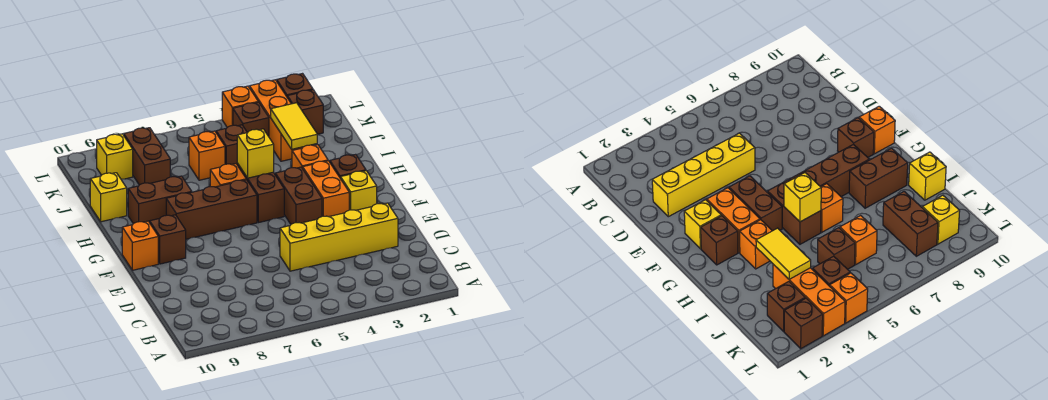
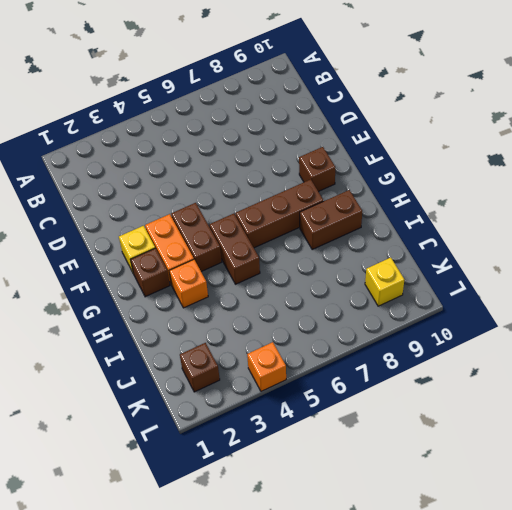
none -> yellow brick D2:D5 level 1
none -> orange brick F10 level 1
none -> orange brick H6 level 1

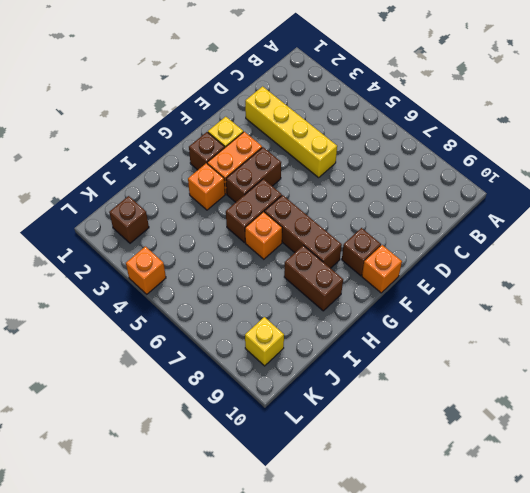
none -> yellow brick I10 level 1
none -> orange brick J3:L3 level 1
none -> brown brick J5 level 1

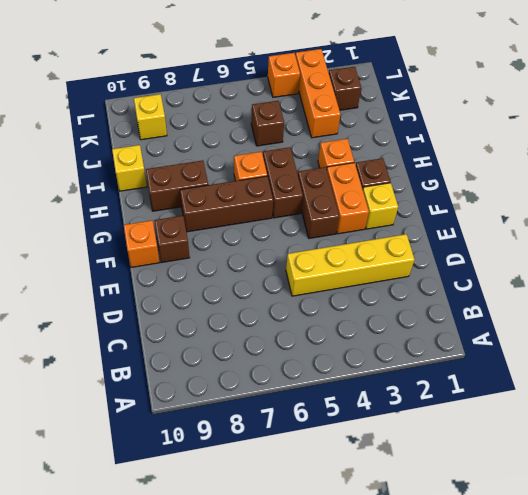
none -> orange brick J6 level 1
none -> brown brick J8:K8 level 1
none -> brown brick K4 level 1

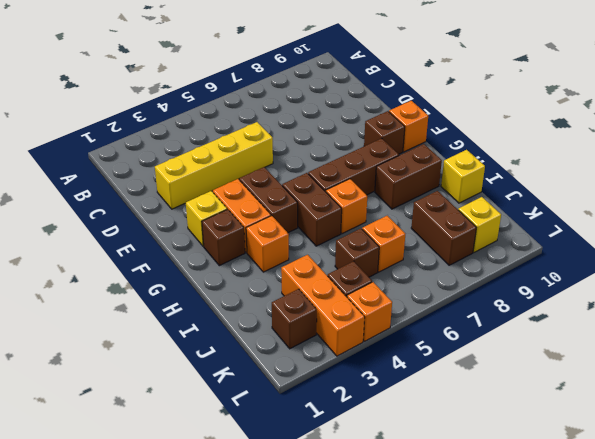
none -> brown brick L2 level 1
none -> yellow brick H5 level 2
none -> yellow tile I3:J3 level 2

